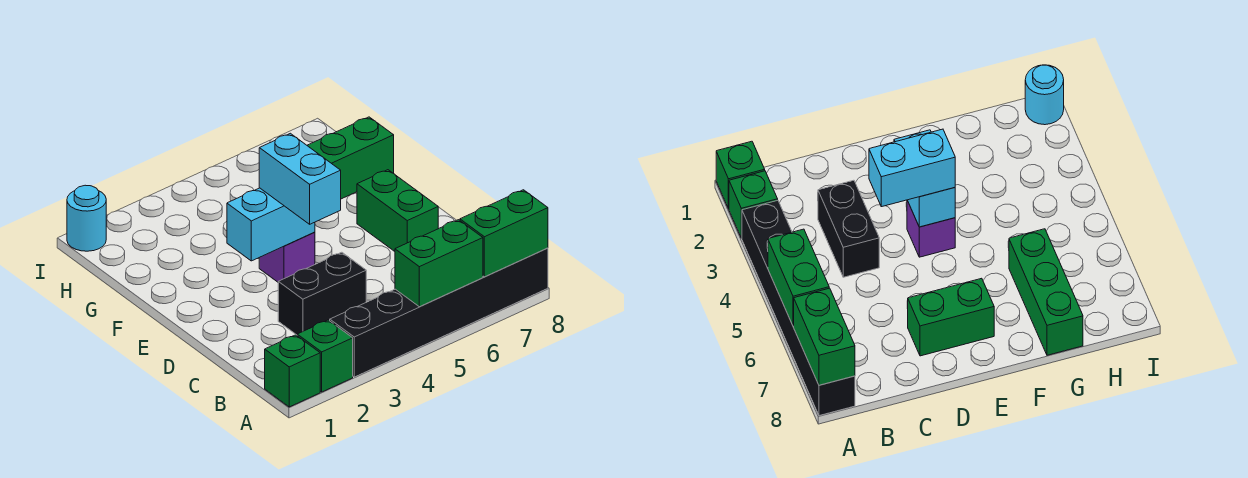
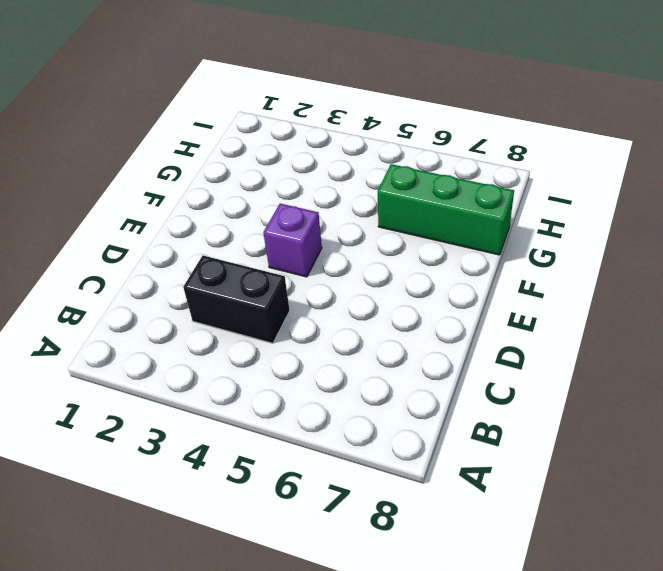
none -> green brick A1 level 1
none -> green brick A2 level 1
none -> black brick A3:A8 level 1

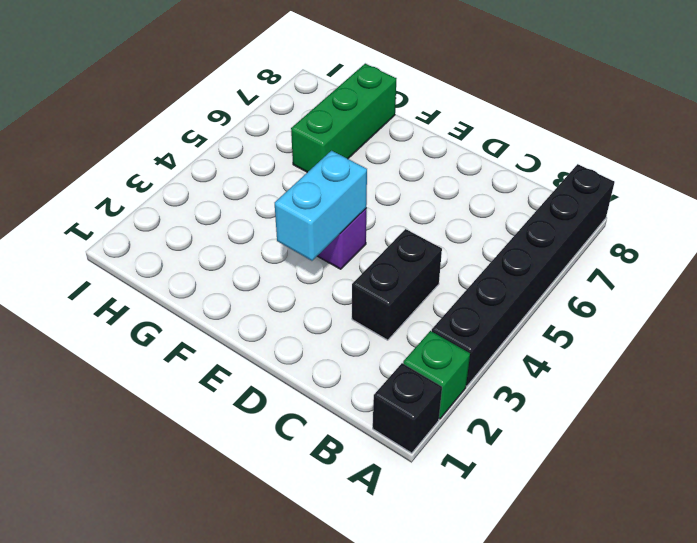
black brick A1 level 1 -> green brick A1 level 1
none -> green brick D7:E7 level 1
none -> cyan round brick I1 level 1
none -> green brick A5:A6 level 2

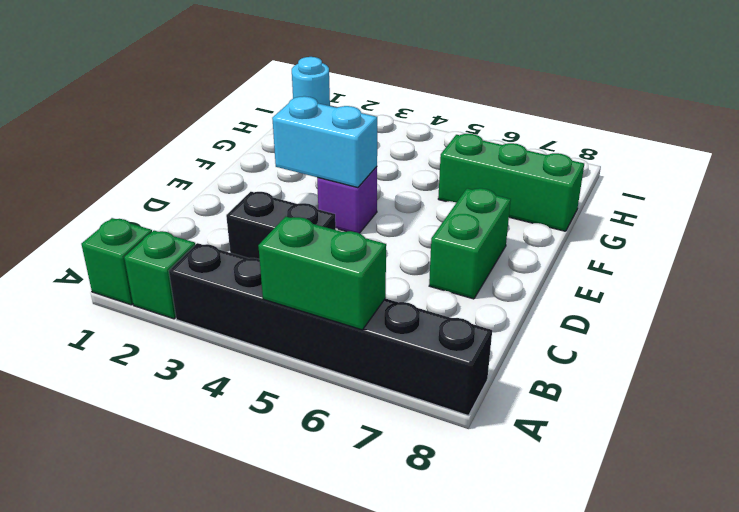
none -> green brick A7:A8 level 2
none -> cyan brick D4:E4 level 3

